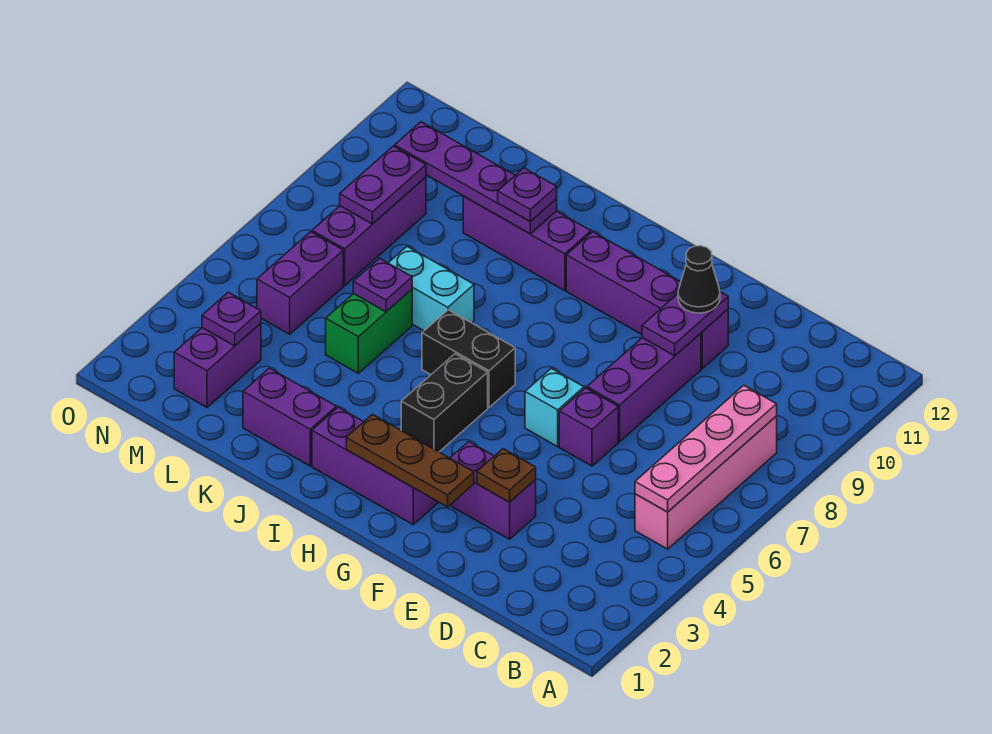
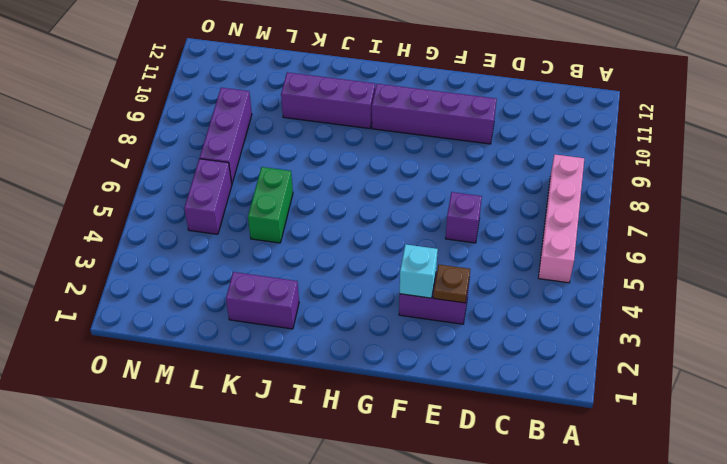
cyan brick F3 level 2 -> cyan brick F6 level 1
none -> purple brick E7:E9 level 1
none -> purple brick G2:I2 level 1
none -> black brick H4:H5 level 1

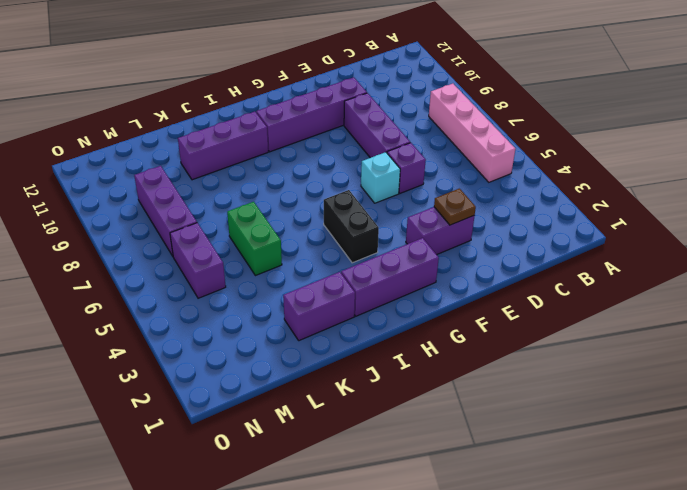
none -> black brick H6:I6 level 1
none -> cyan brick J7:K7 level 1
none -> purple brick M2:M3 level 1

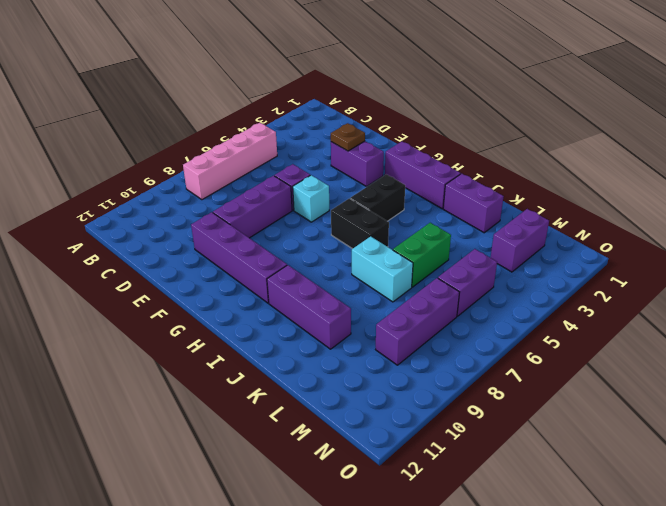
none -> pink plate B5:B8 level 2
none -> purple plate E9:E10 level 2
none -> brown plate F2:H2 level 2

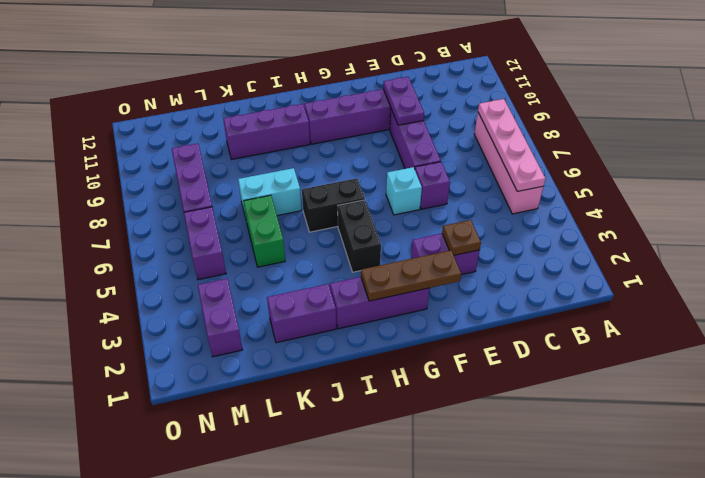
none -> purple plate J10:M10 level 2
none -> purple plate K6 level 2
none -> purple plate M3 level 2

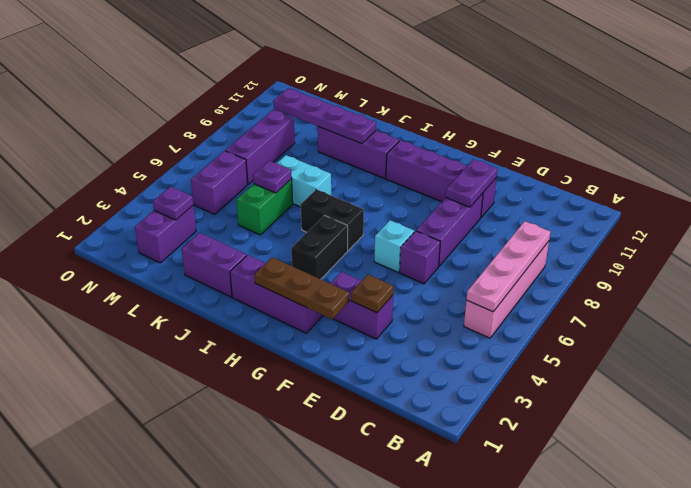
none -> purple plate M8:M9 level 2
none -> black cone E10 level 3
none -> purple plate J10 level 3

